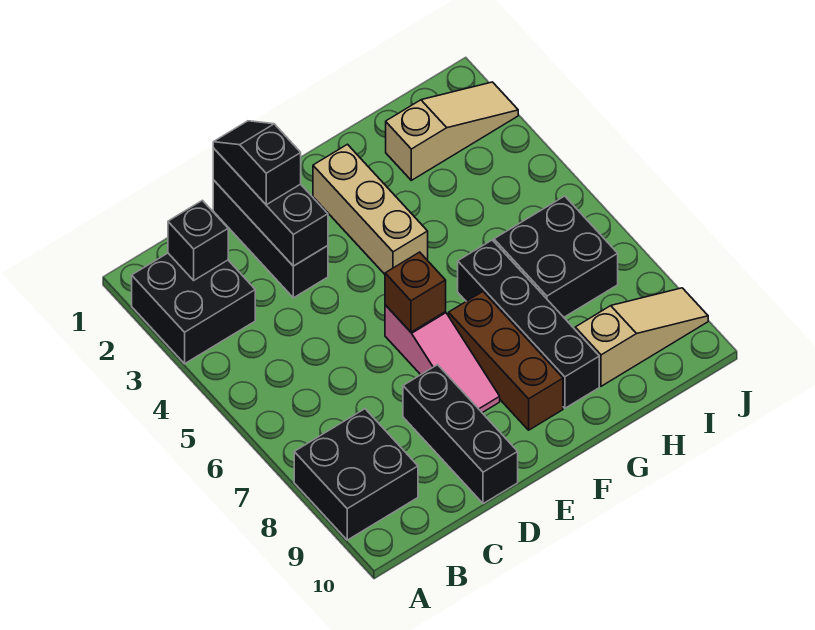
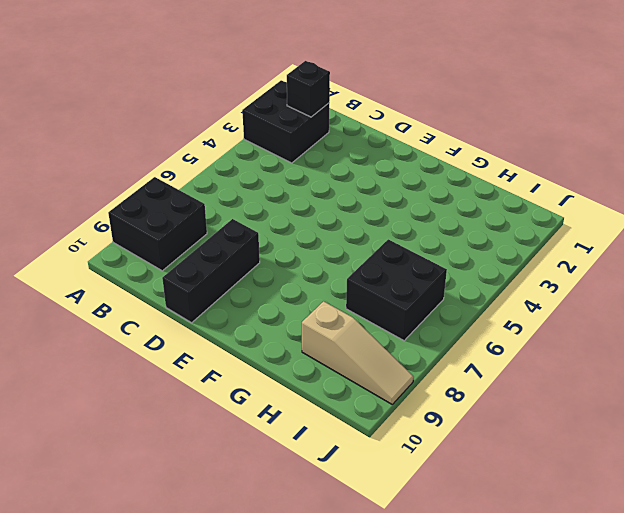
none -> black brick D1:D3 level 1
none -> pink slope E6:E8 level 1 top 6
none -> tan brick F2:F4 level 1

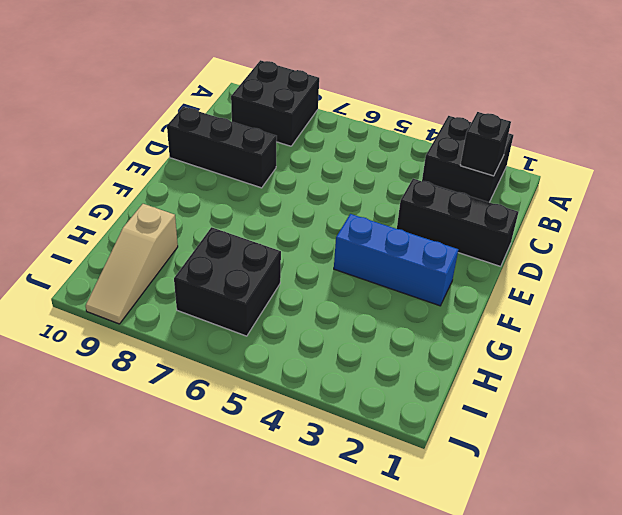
blue brick F2:F4 level 1 -> tan brick F2:F4 level 1
none -> pink slope E6:E8 level 1 top 6
none -> brown brick F7:F9 level 1
none -> black brick G6:G9 level 1

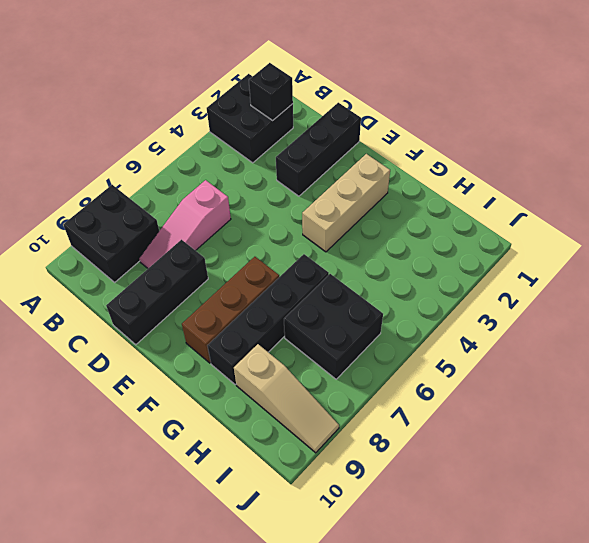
pink slope C6:C8 level 1 top 6 -> pink slope E6:E8 level 1 top 6
none -> tan slope H2:J2 level 1 top H
none -> black brick D1:D3 level 2
none -> brown brick E6 level 2

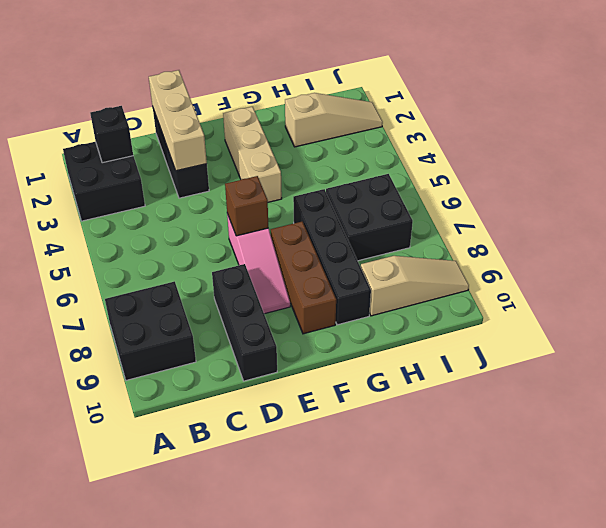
tan brick D1:D3 level 2 -> black brick D1:D3 level 2
none -> black slope D1:D2 level 3 top 2

